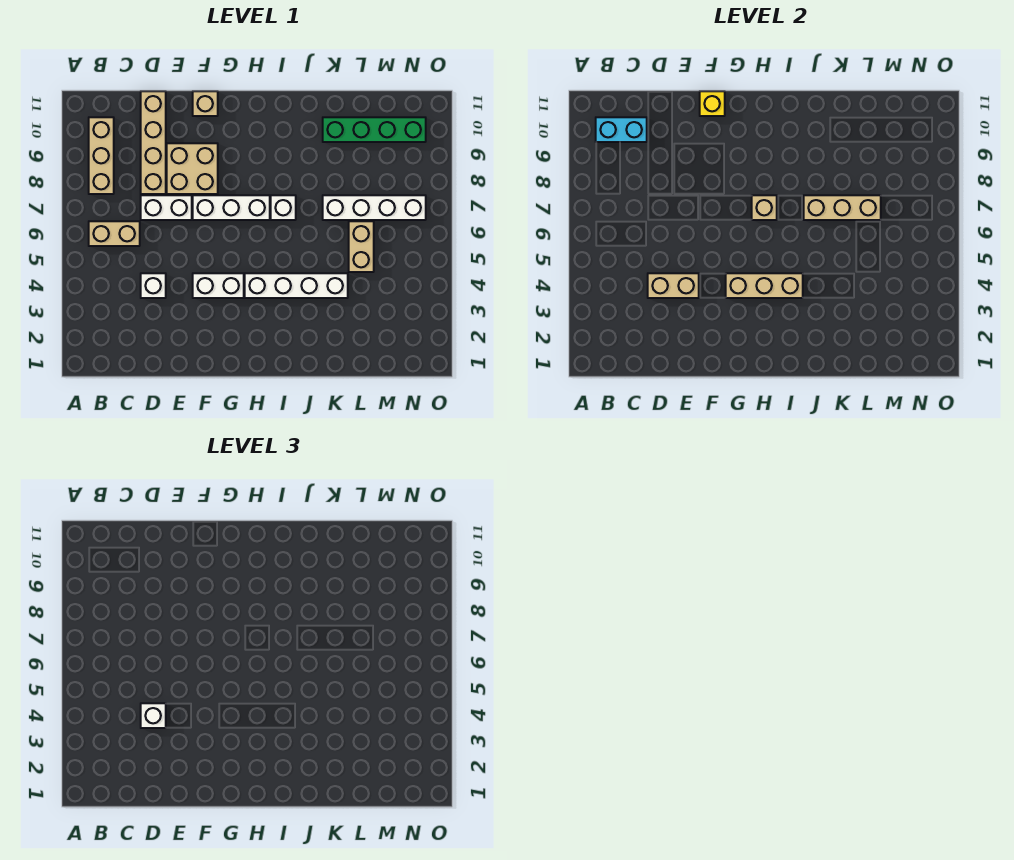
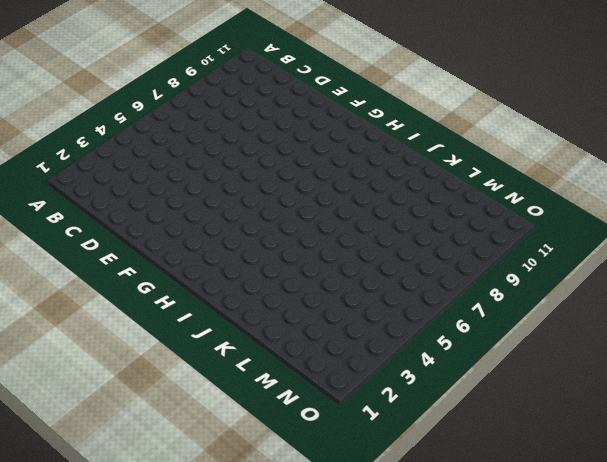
none -> tan brick B6:C6 level 1
none -> tan brick B8:B10 level 1
none -> white brick D4 level 1

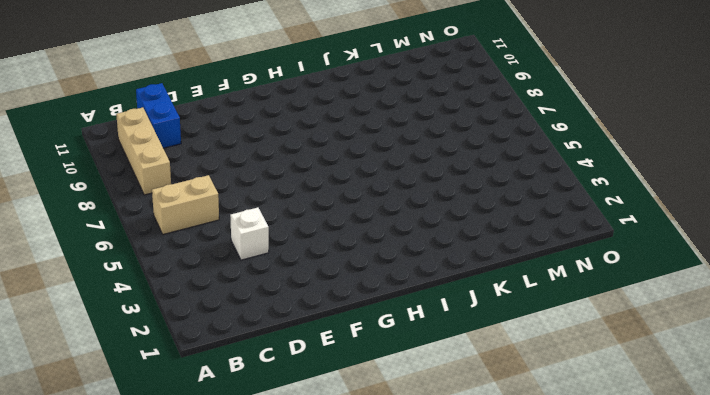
blue brick C10:C11 level 1 -> none
none -> white brick D7:E7 level 1
none -> tan brick D8:D11 level 1
none -> tan brick E8:F9 level 1

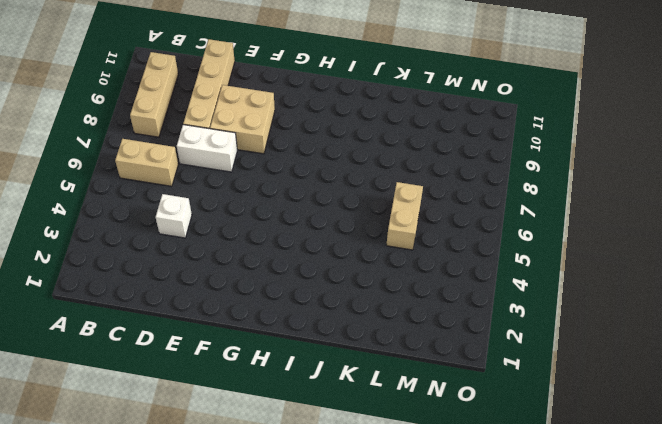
none -> white brick F4:G4 level 1
none -> white brick F7:H7 level 1
none -> tan brick F11 level 1

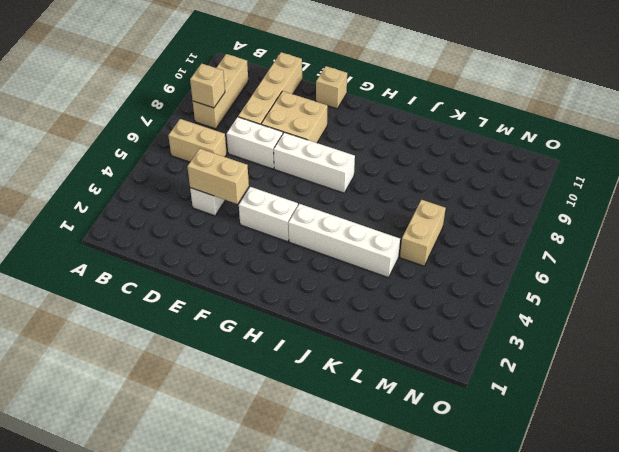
tan brick B8 level 2 -> tan brick H7 level 2
none -> white brick I7 level 1
none -> white brick K7:N7 level 1
none -> green brick K10:N10 level 1

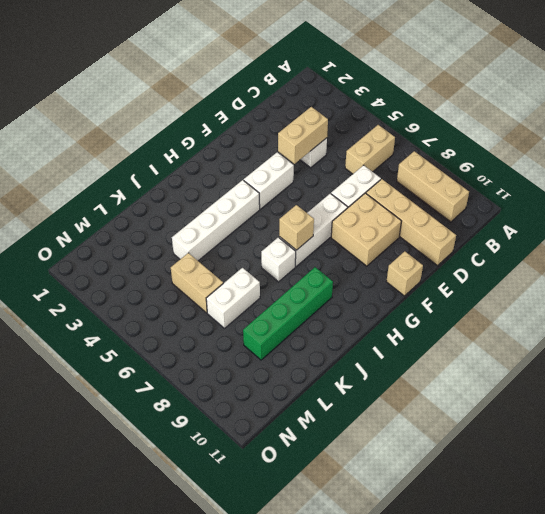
green brick I9:L9 level 1 -> green brick K10:N10 level 1
white brick K7:L7 level 1 -> white brick K7:N7 level 1
none -> cyan brick B10:C10 level 2
none -> yellow brick F11 level 2
none -> tan brick G4:I4 level 2

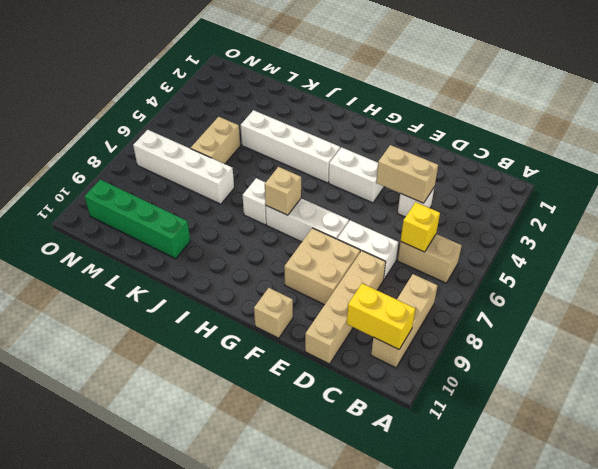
yellow brick B10:C10 level 2 -> cyan brick B10:C10 level 2
yellow brick C6 level 2 -> yellow brick F11 level 2
none -> tan brick G4:I4 level 2
none -> tan brick J7:L7 level 2
none -> white brick D4 level 3

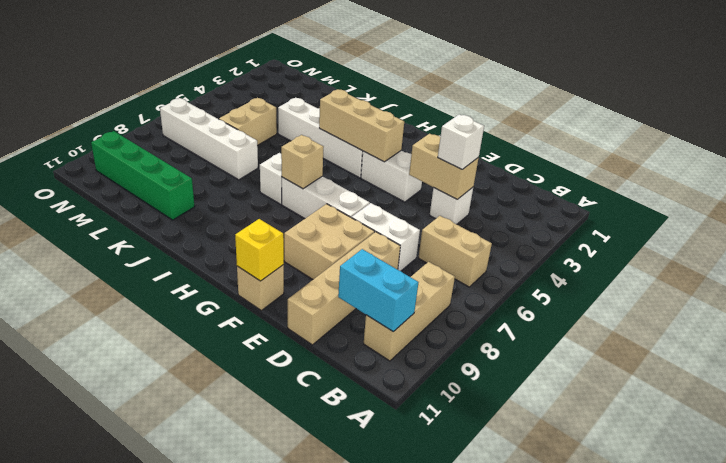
none -> tan brick J7:L7 level 2

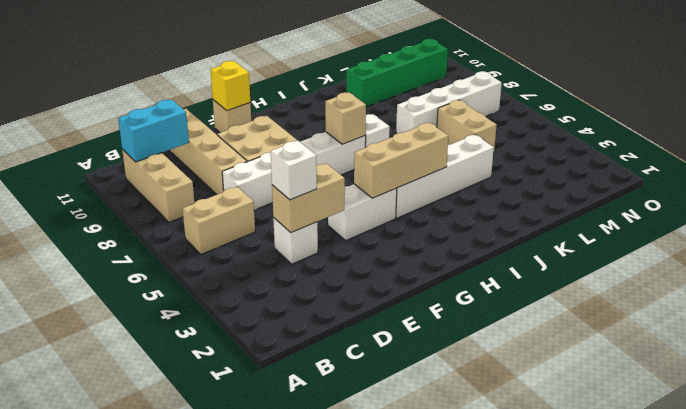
none -> tan brick J7:L7 level 2

